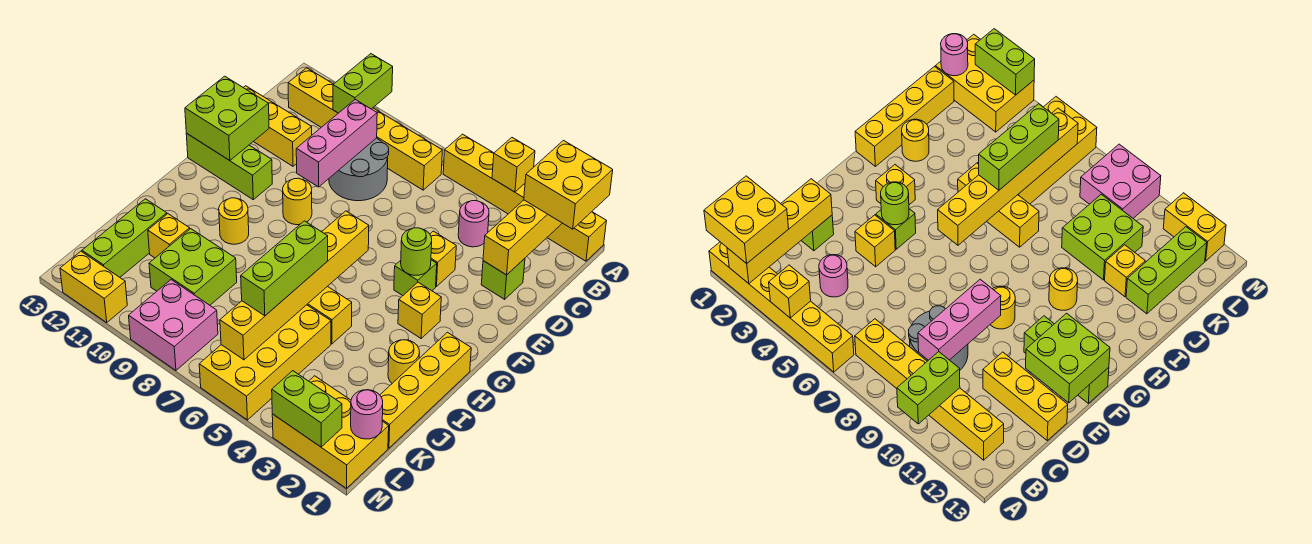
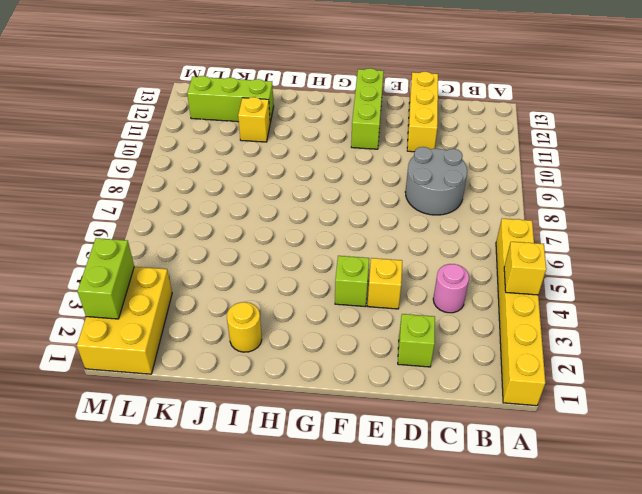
none -> yellow brick B7:B12 level 1
none -> yellow round brick F9 level 1
none -> yellow brick G3 level 1
none -> yellow brick H1:K1 level 1

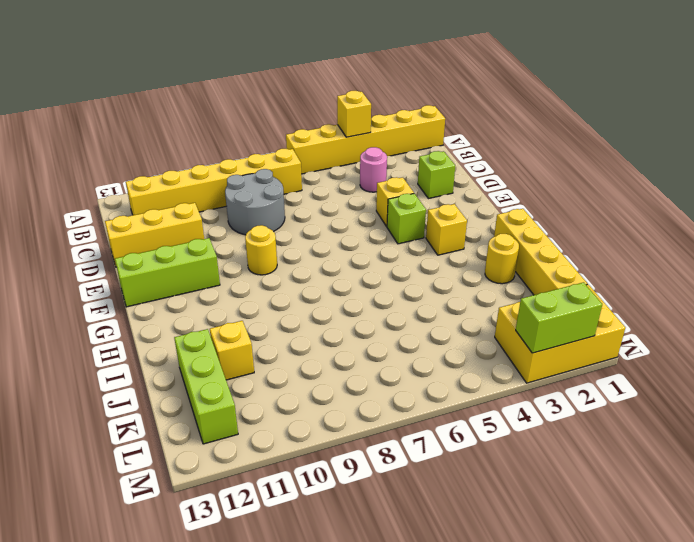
none -> yellow round brick H10 level 1
none -> yellow brick I5:I7 level 1
none -> yellow brick J5:M6 level 1
none -> lime brick J9:K10 level 1

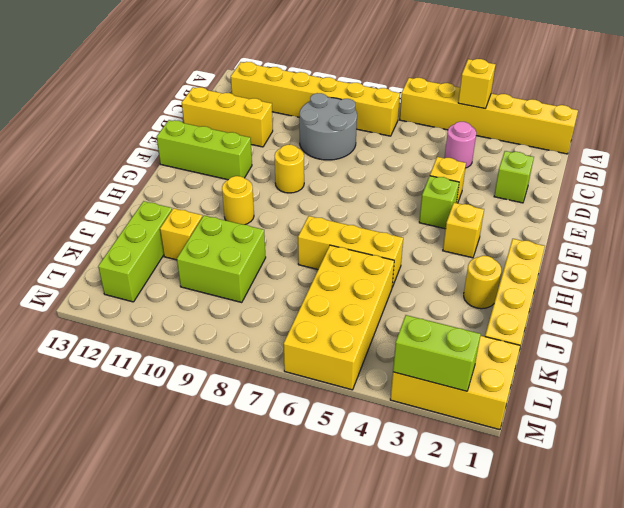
none -> pink brick L8:M9 level 1
none -> yellow brick M11:M12 level 1
none -> yellow brick A2:D2 level 2
none -> lime brick A10:B10 level 2

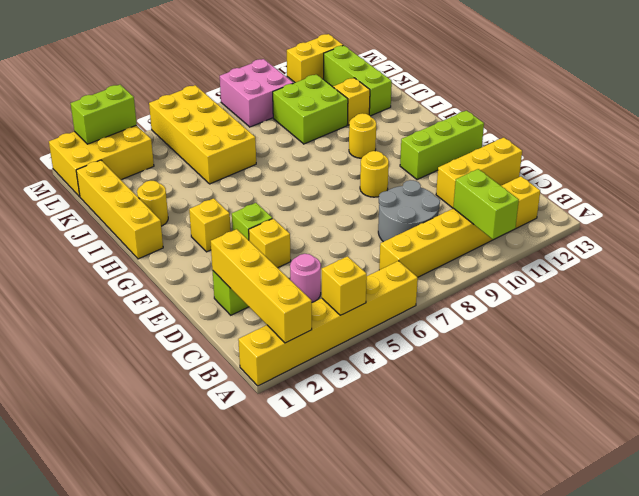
none -> yellow brick I5:I7 level 1
none -> pink brick C9:E9 level 2
none -> lime brick E12:F13 level 2
none -> lime round brick F4 level 2

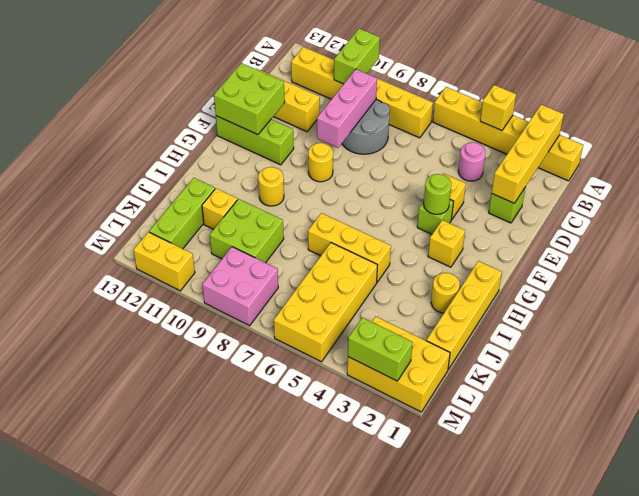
none -> yellow brick G6:L6 level 2
none -> pink round brick L1 level 2
none -> yellow brick A1:B2 level 3
none -> lime brick I6:K6 level 3

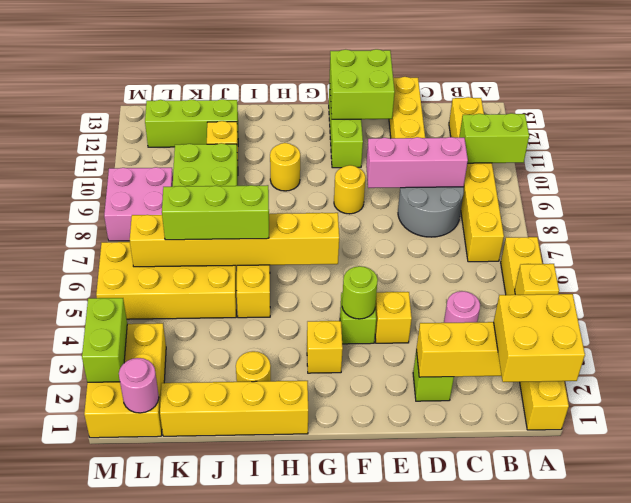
none -> yellow brick M11:M12 level 1

